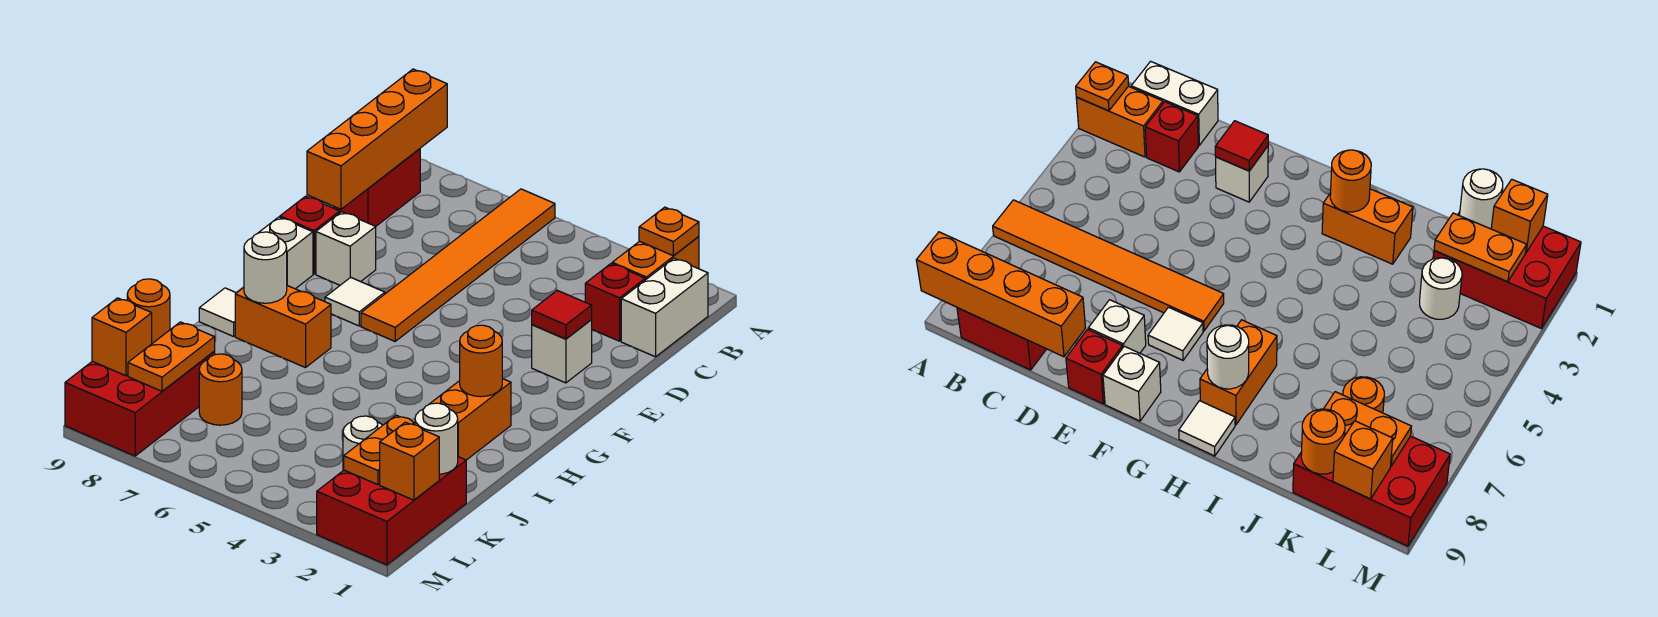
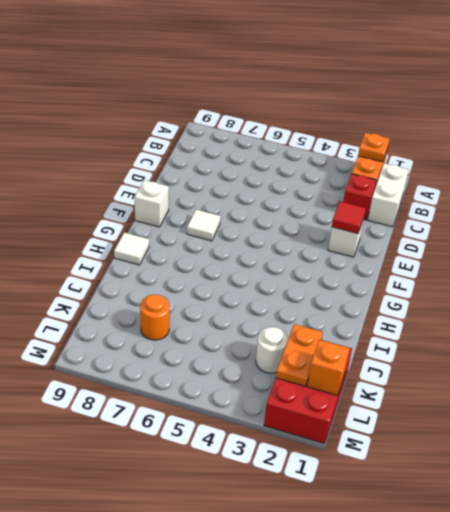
none -> orange tile A6:F6 level 1
none -> red brick B9:C9 level 1
none -> white brick E8 level 1

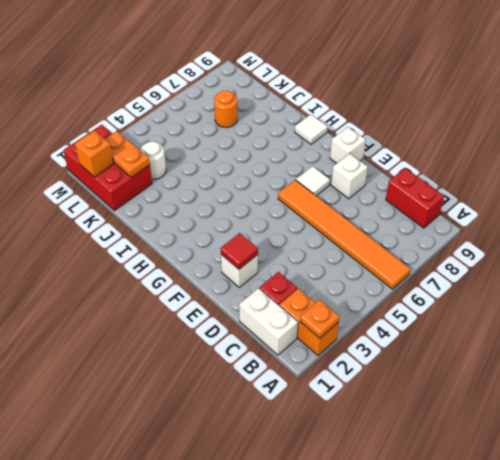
none -> red brick E9 level 1
none -> orange brick H2:I2 level 1
none -> orange brick H7:H8 level 1

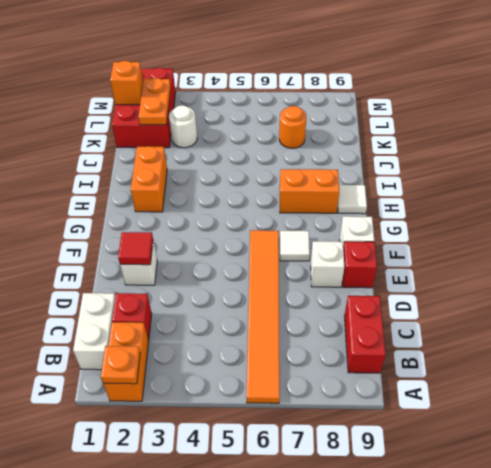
none -> red brick K8:M9 level 1
none -> orange brick A9:D9 level 2
none -> orange round brick H2 level 2

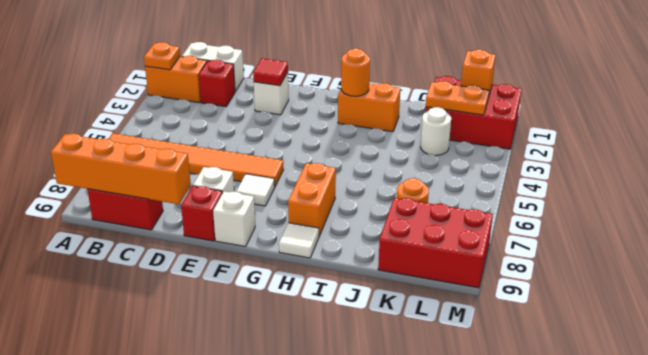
none -> white round brick H8 level 2
none -> white round brick K1 level 2
none -> orange plate K8:L8 level 2

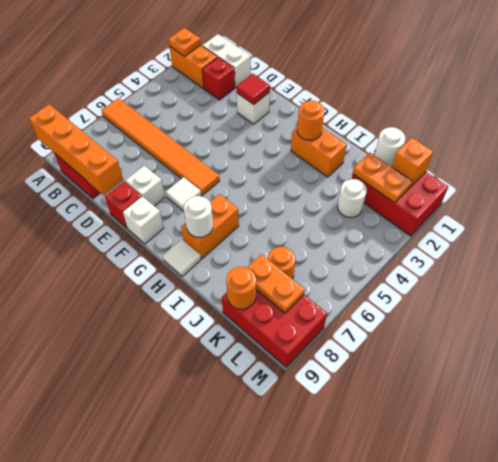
none -> orange brick L9 level 2

